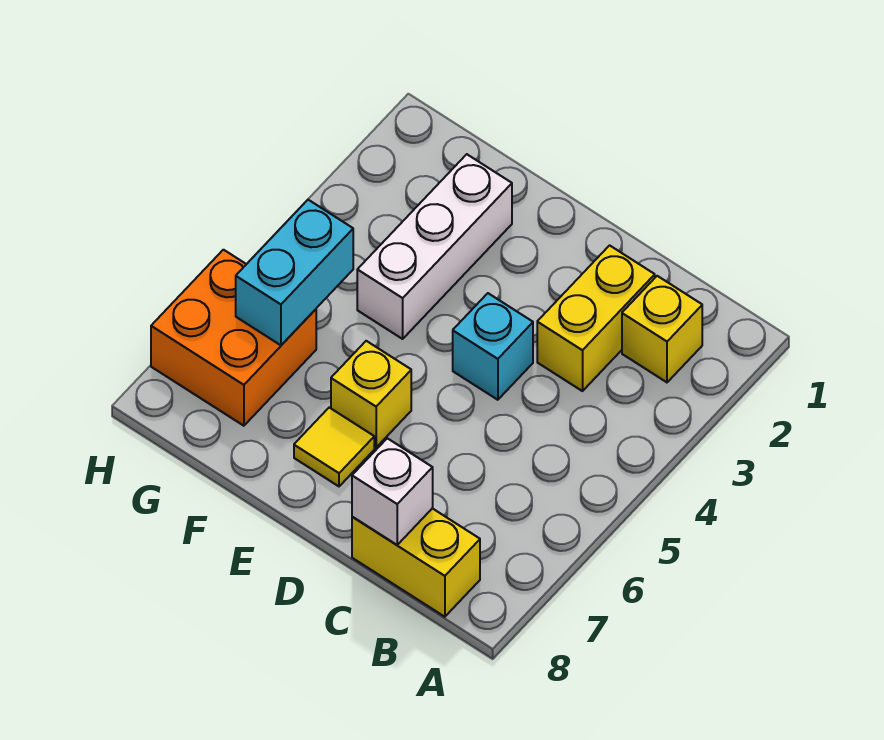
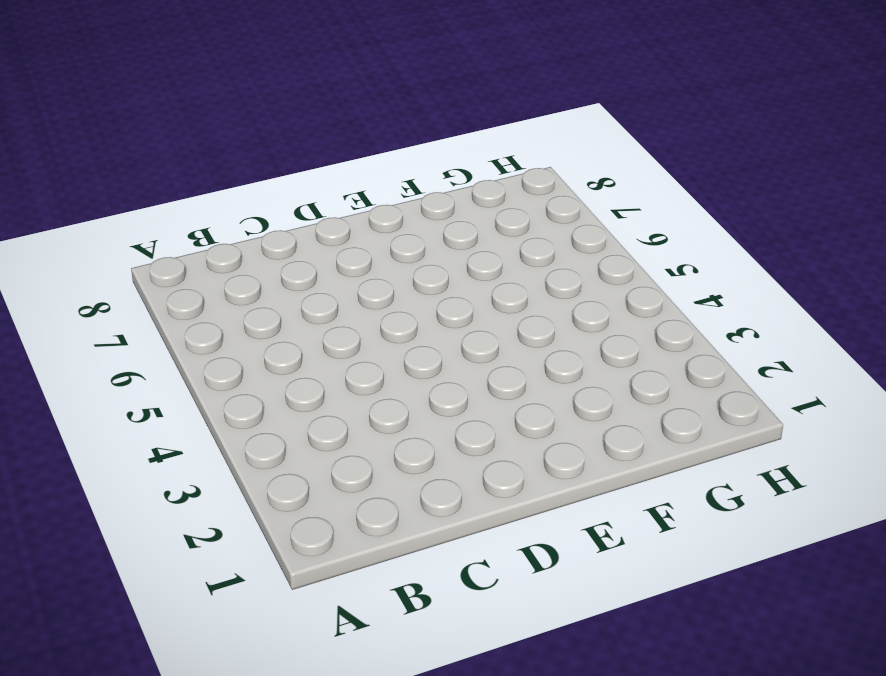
none -> yellow brick B2 level 1
none -> yellow brick B8:C8 level 1

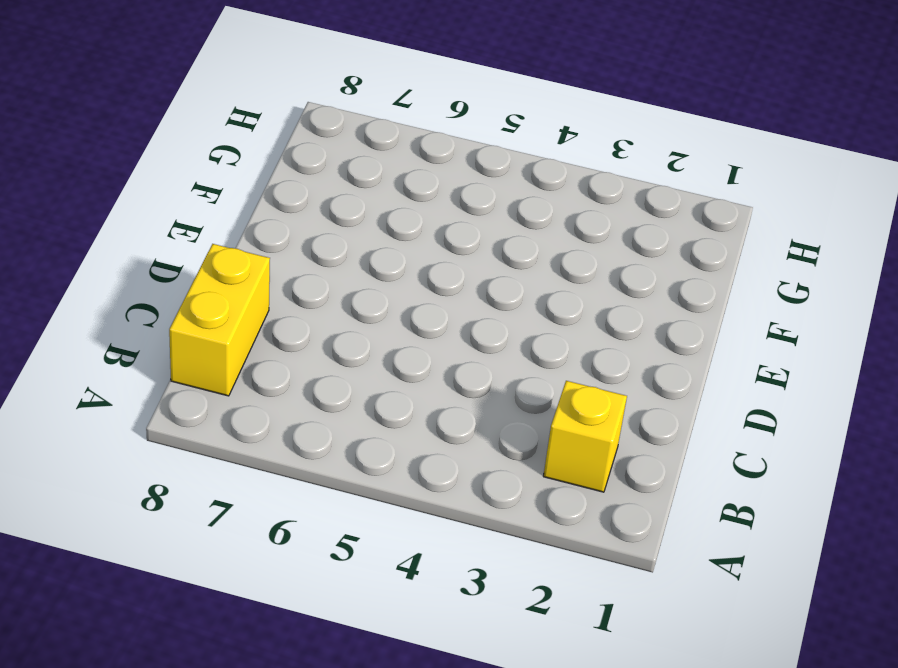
none -> yellow brick C2:C3 level 1
none -> cyan brick D4 level 1

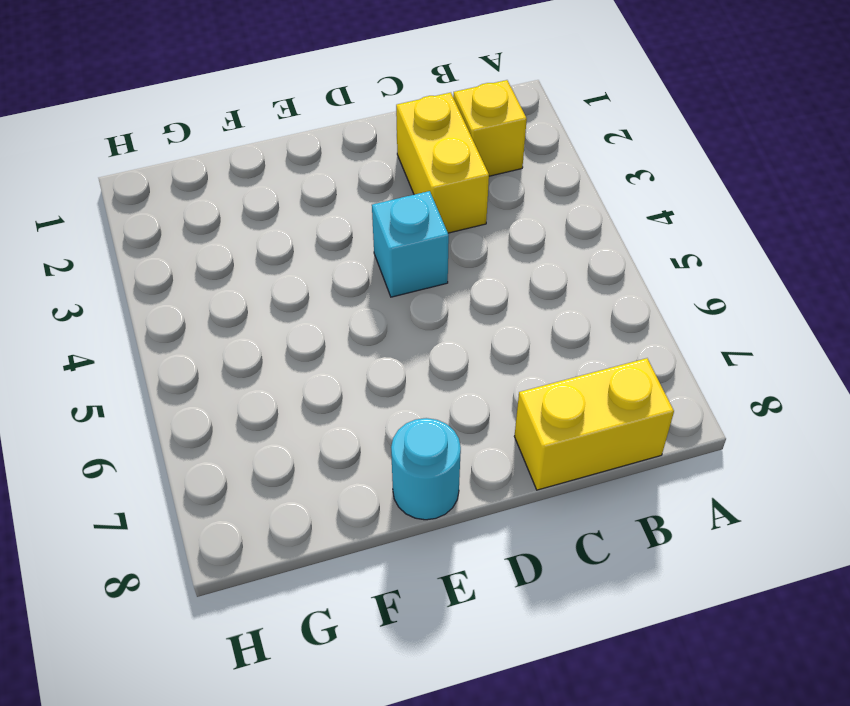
cyan round brick E8 level 1 -> none
none -> yellow brick E6 level 1
none -> yellow tile E7 level 1

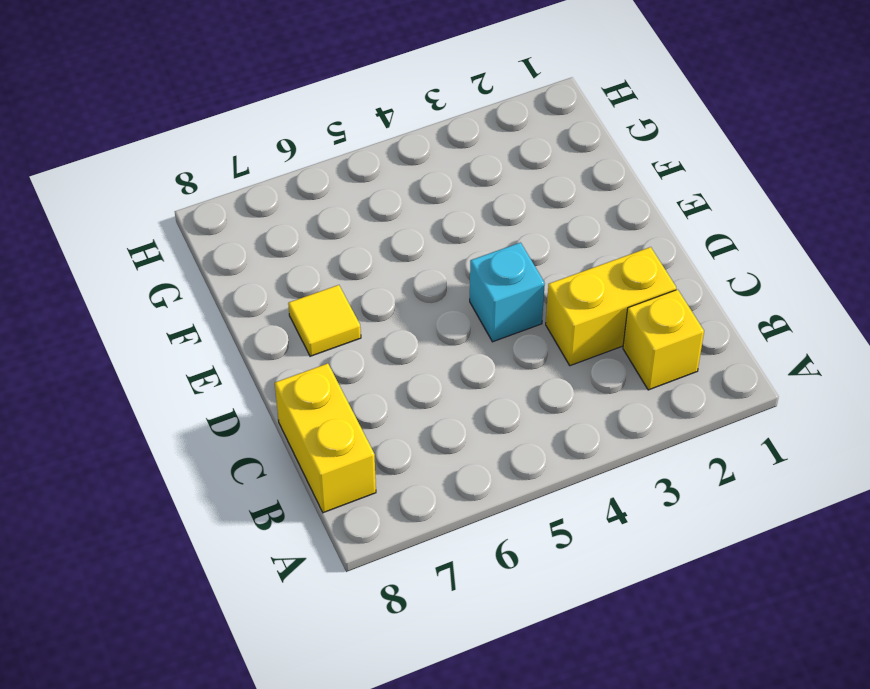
none -> yellow brick E6 level 1
none -> white brick F2:F4 level 1

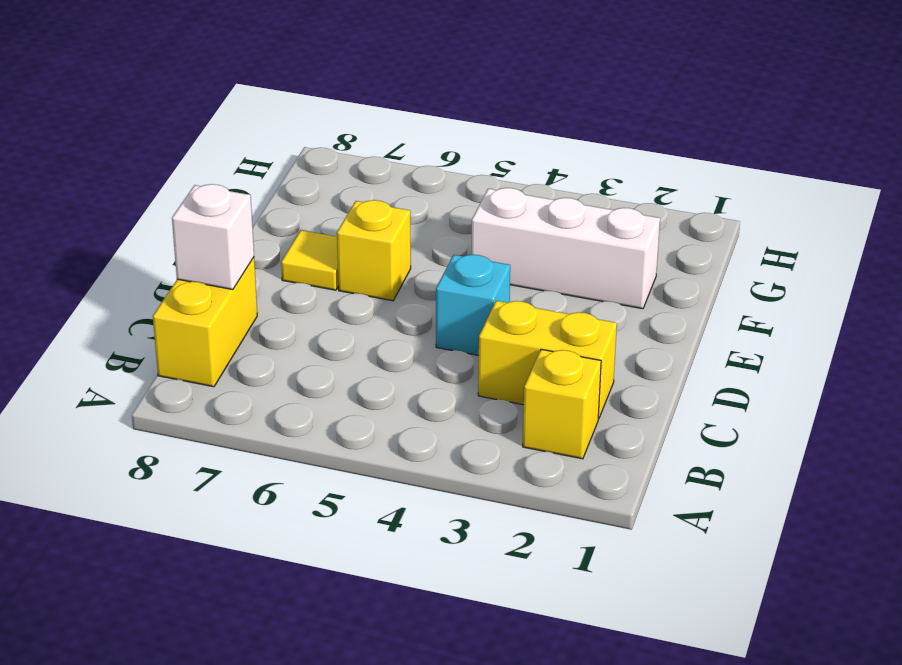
none -> orange brick G6:H7 level 1
none -> cyan brick G5:G6 level 2

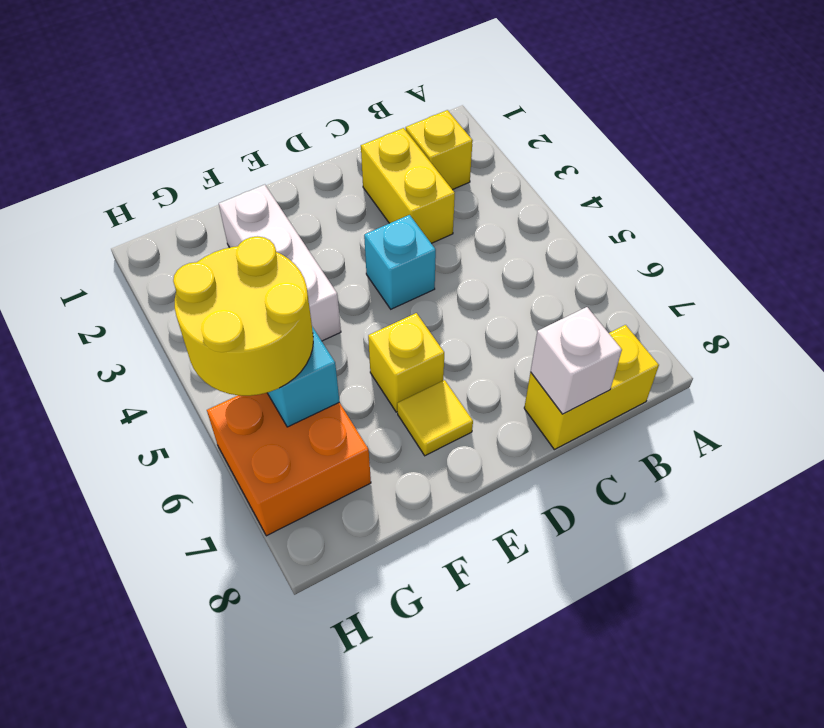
yellow round brick G5:H6 level 3 -> none

